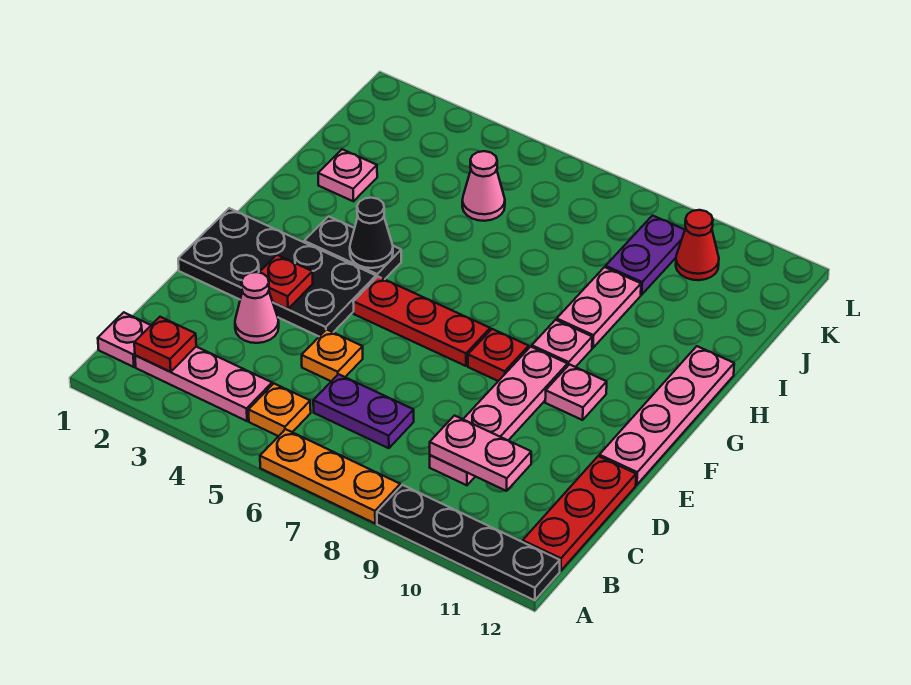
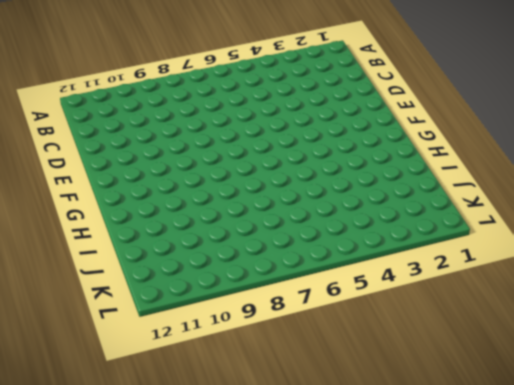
none -> orange plate A6:A8 level 1
none -> black plate A9:A12 level 1
none -> pink plate B1 level 1

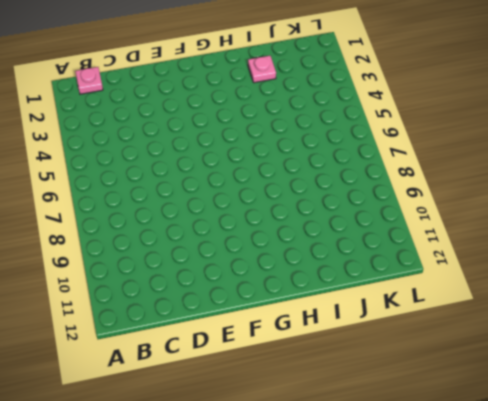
none -> orange plate A6:A8 level 1
none -> black plate A9:A12 level 1
none -> pink plate B2:B4 level 1

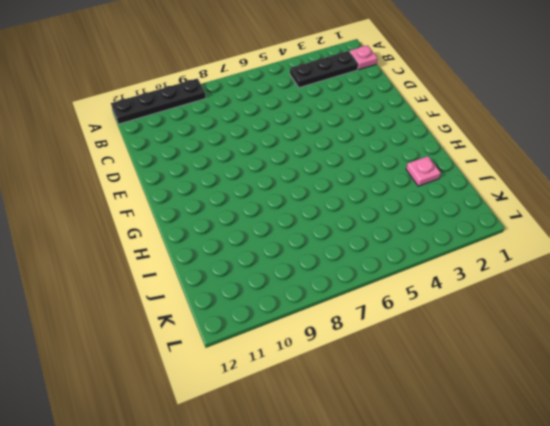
black plate B2:B4 level 1 -> pink plate B2:B4 level 1
none -> orange plate A6:A8 level 1
none -> orange plate B5 level 1
none -> red plate B12:D12 level 1

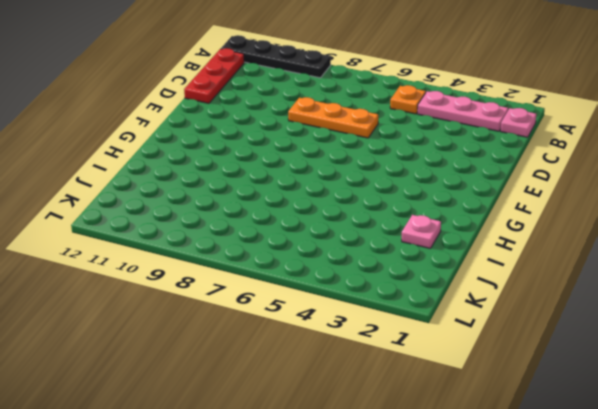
orange plate D6:D8 level 1 -> orange plate A6:A8 level 1
none -> purple plate C6:C7 level 1
none -> pink plate C9:F9 level 1
none -> pink cone D3 level 1

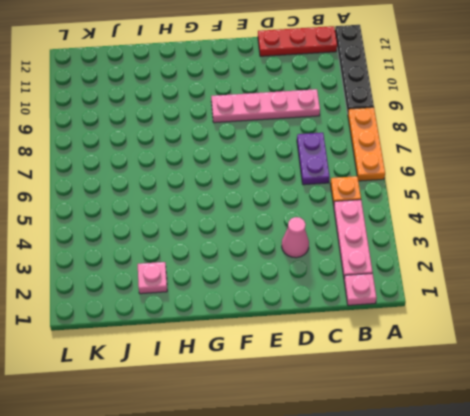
none -> orange plate D5 level 1
none -> black plate E1:F4 level 1
none -> pink plate E12:H12 level 1

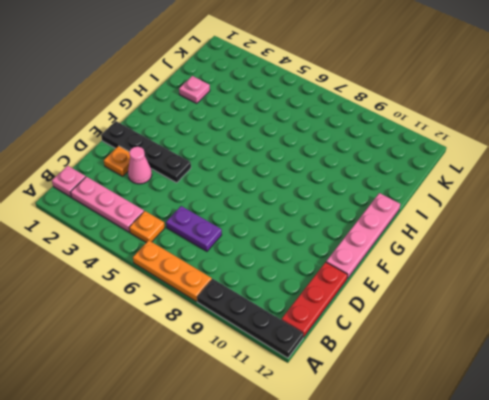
orange plate D2 level 1 -> orange plate D5 level 1
black plate E1:E4 level 1 -> black plate E1:F4 level 1
none -> pink plate C9:F9 level 1
none -> red plate F5:F7 level 1
none -> red plate F8 level 1

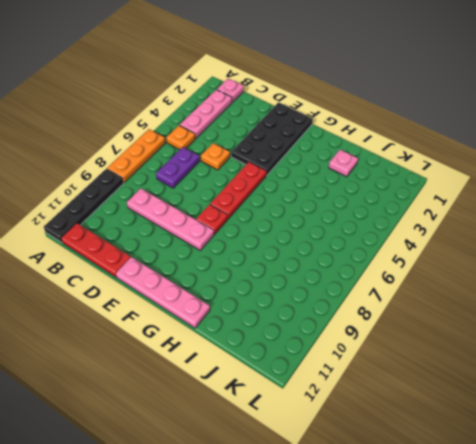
none -> pink cone D3 level 1
none -> pink plate F10 level 1
none -> black plate G3:G4 level 1

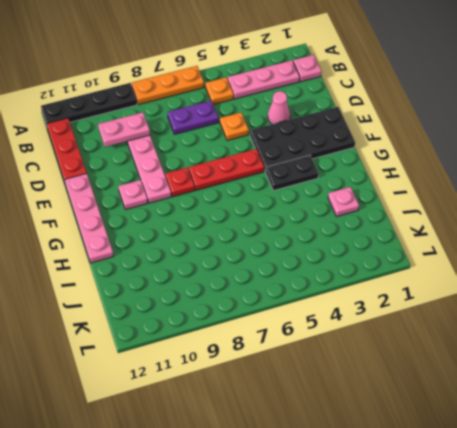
none -> pink plate G9 level 1
none -> pink plate H9:I9 level 1
none -> pink cone J5 level 1

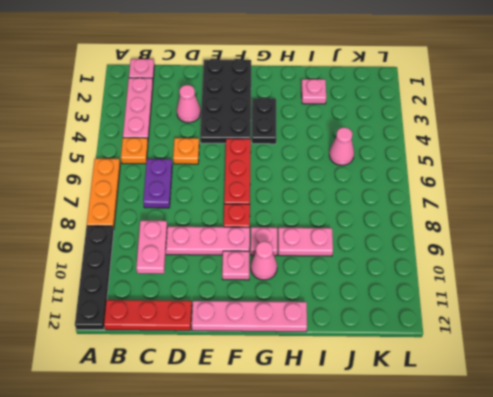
pink cone G10 level 1 -> none
none -> purple plate J9:K9 level 1
none -> red cone K10 level 1
none -> red plate B2 level 2

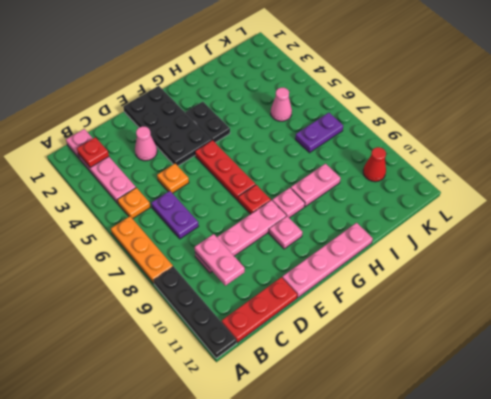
purple plate J7:K7 level 1 -> purple plate J9:K9 level 1
none -> pink plate I2 level 1
none -> red plate E3 level 2
none -> black cone G4 level 2

